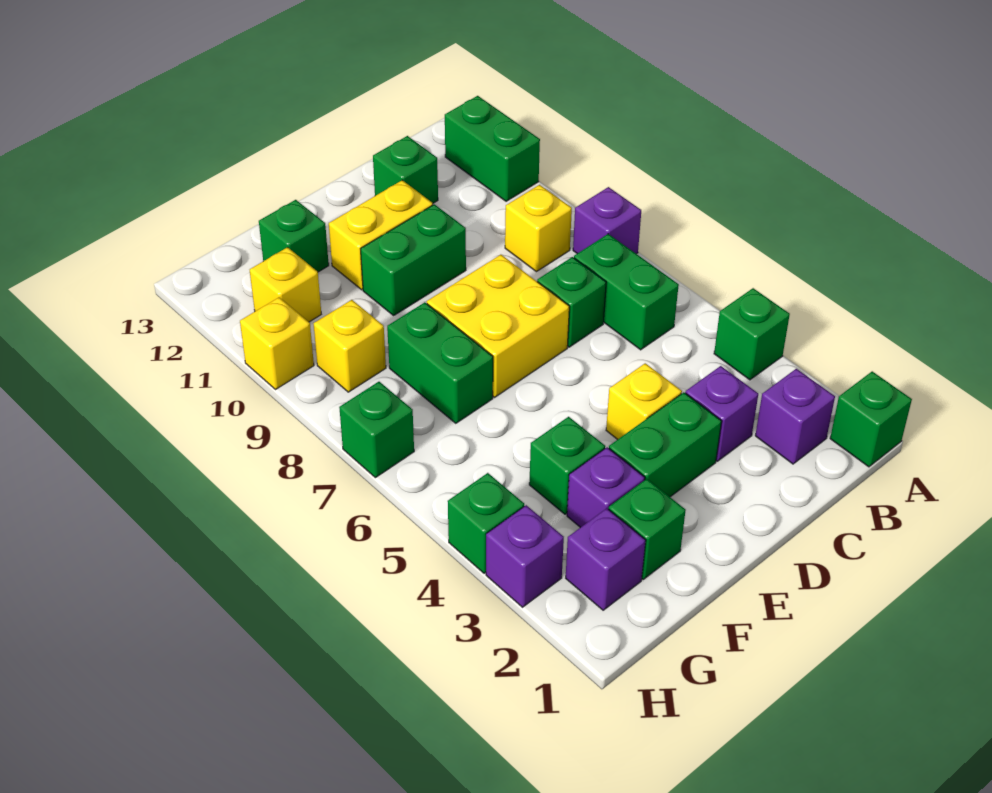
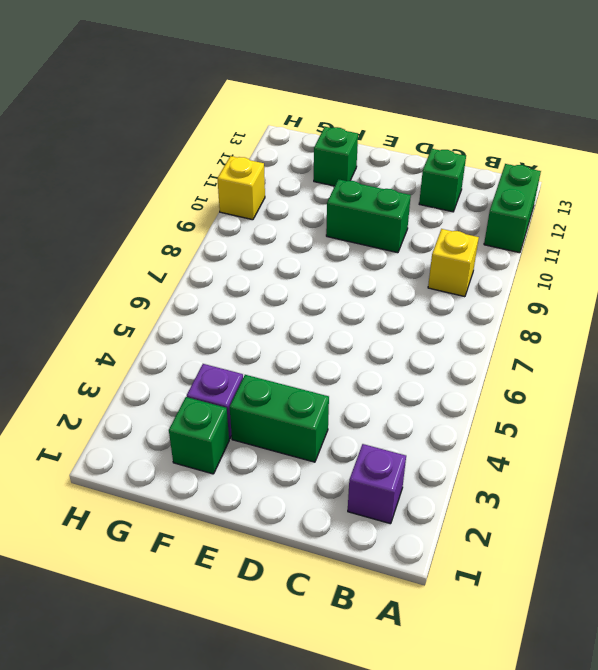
none -> green brick A1 level 1
none -> green brick A4 level 1
none -> purple brick A8 level 1

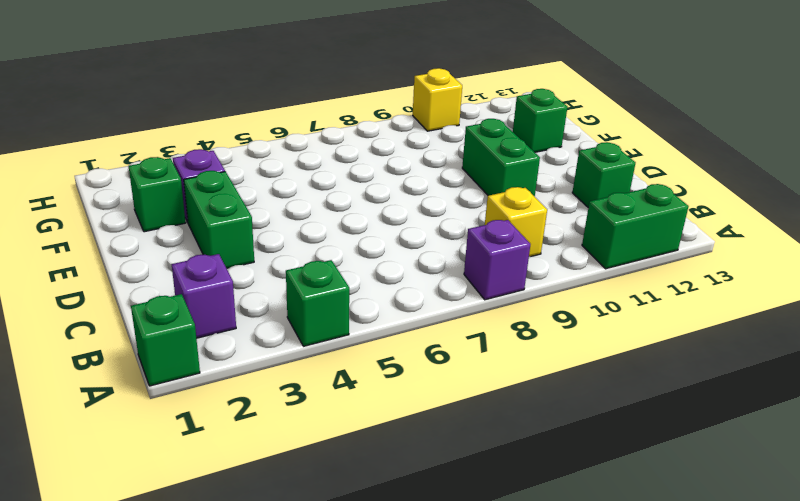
none -> green brick B6:B7 level 1
none -> purple brick C3 level 1
none -> green brick C7 level 1

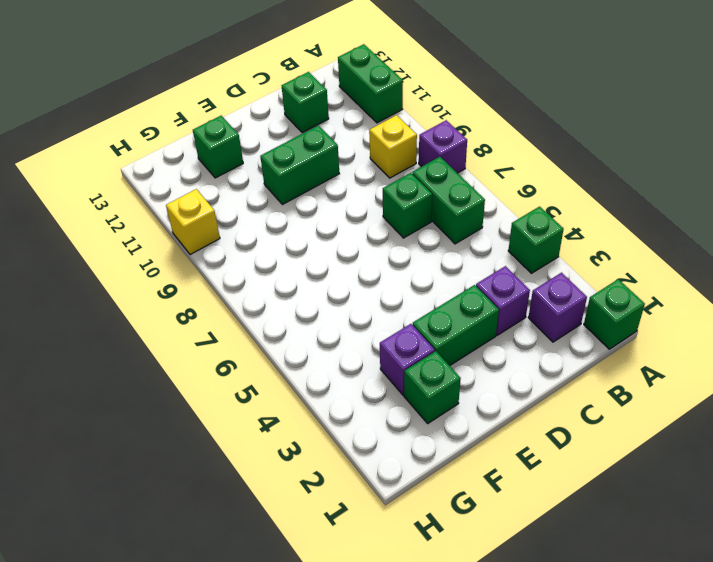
none -> yellow brick D4 level 1
none -> yellow brick D7:E8 level 1
none -> yellow brick D11:E11 level 1

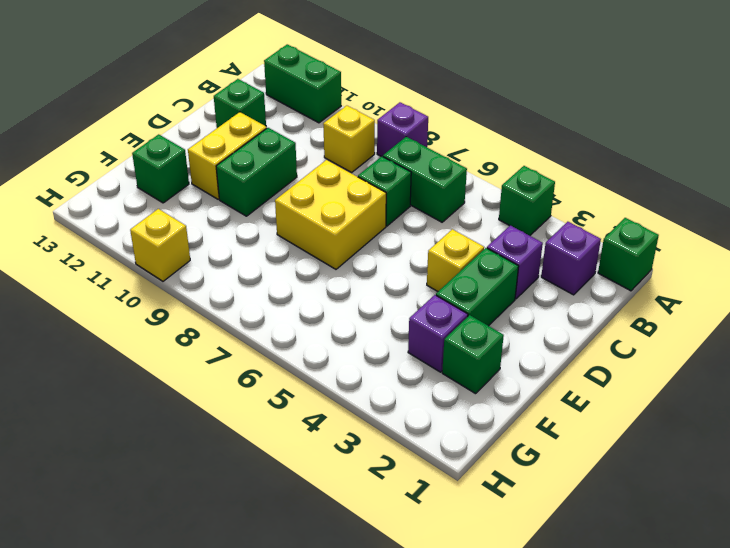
none -> green brick F4 level 1
none -> green brick F7:F8 level 1
none -> purple brick G2 level 1

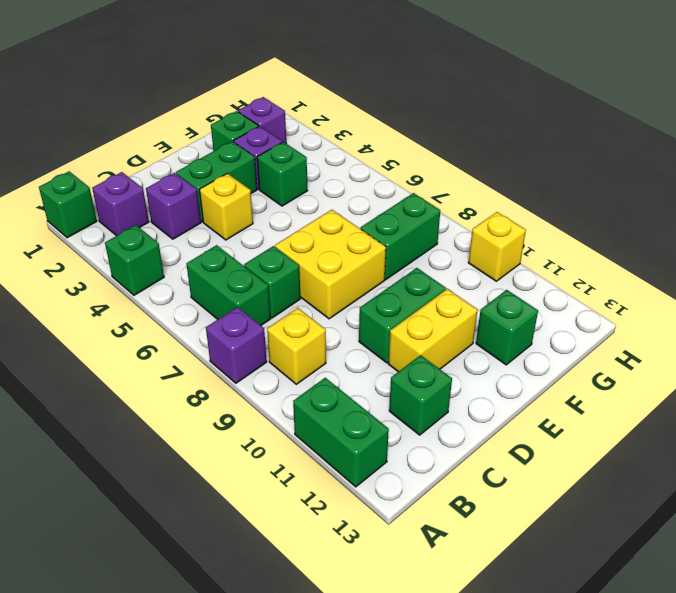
green brick F8:G8 level 1 -> green brick F7:F8 level 1
none -> yellow brick G9 level 1
none -> yellow brick G11 level 1
none -> purple brick H3 level 1

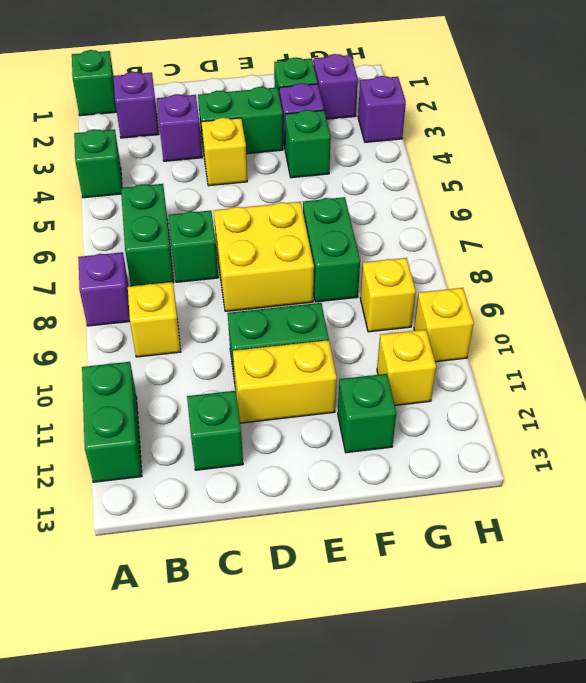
none -> green brick H4 level 1
none -> green brick H7 level 1

